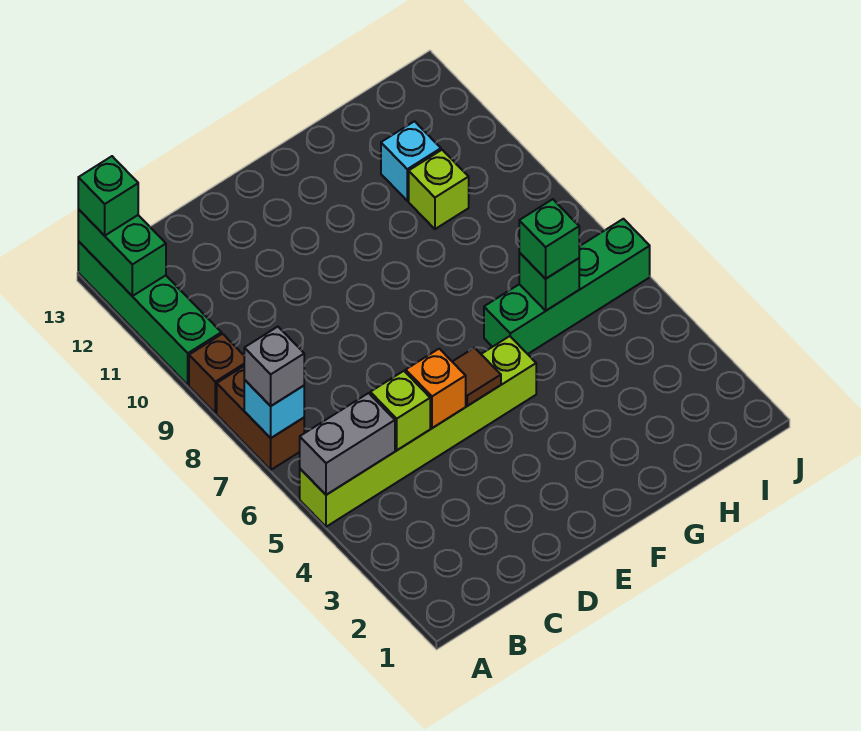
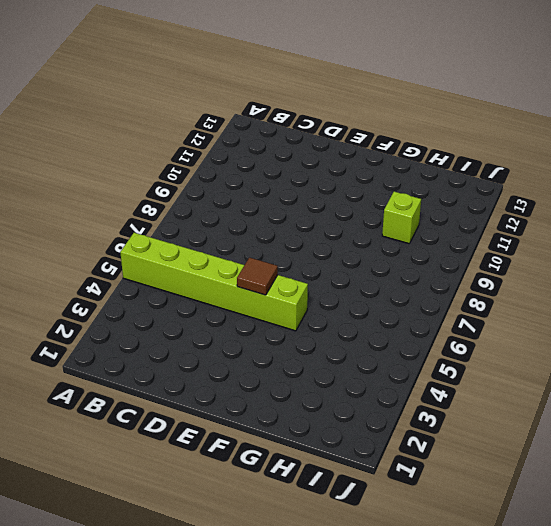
none -> brown brick A7:A8 level 1
none -> brown brick A9 level 1
none -> green brick A10:A13 level 1

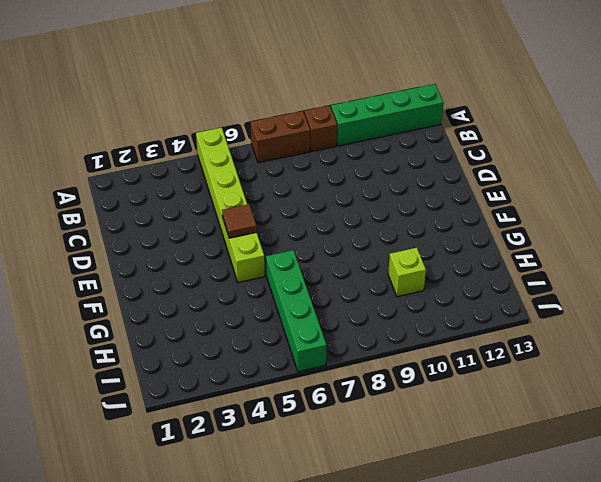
none -> cyan brick H11 level 1
none -> grey brick A5:B5 level 2
none -> cyan brick A7 level 2

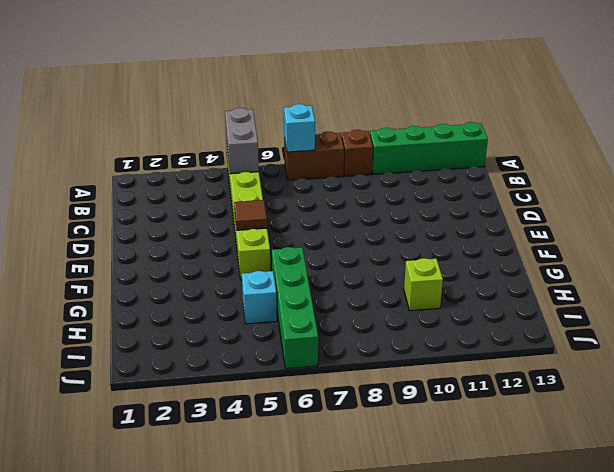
cyan brick H5 level 1 -> cyan brick H11 level 1
none -> green brick A12:A13 level 2
none -> lime brick C5 level 2
none -> orange brick D5 level 2

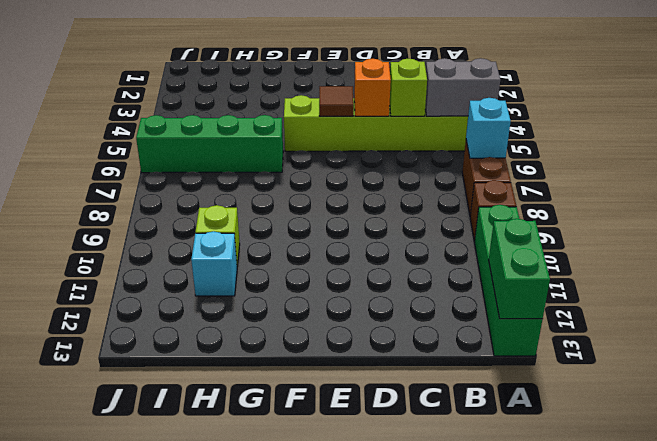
none -> green brick H6 level 2
none -> grey brick A7 level 3
none -> green brick A13 level 3

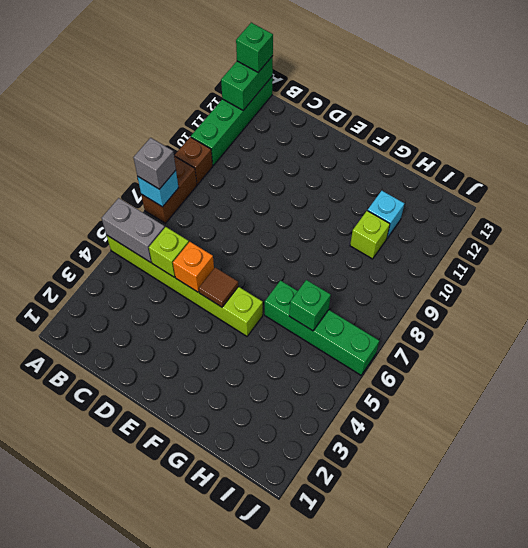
none -> green brick H6 level 3

